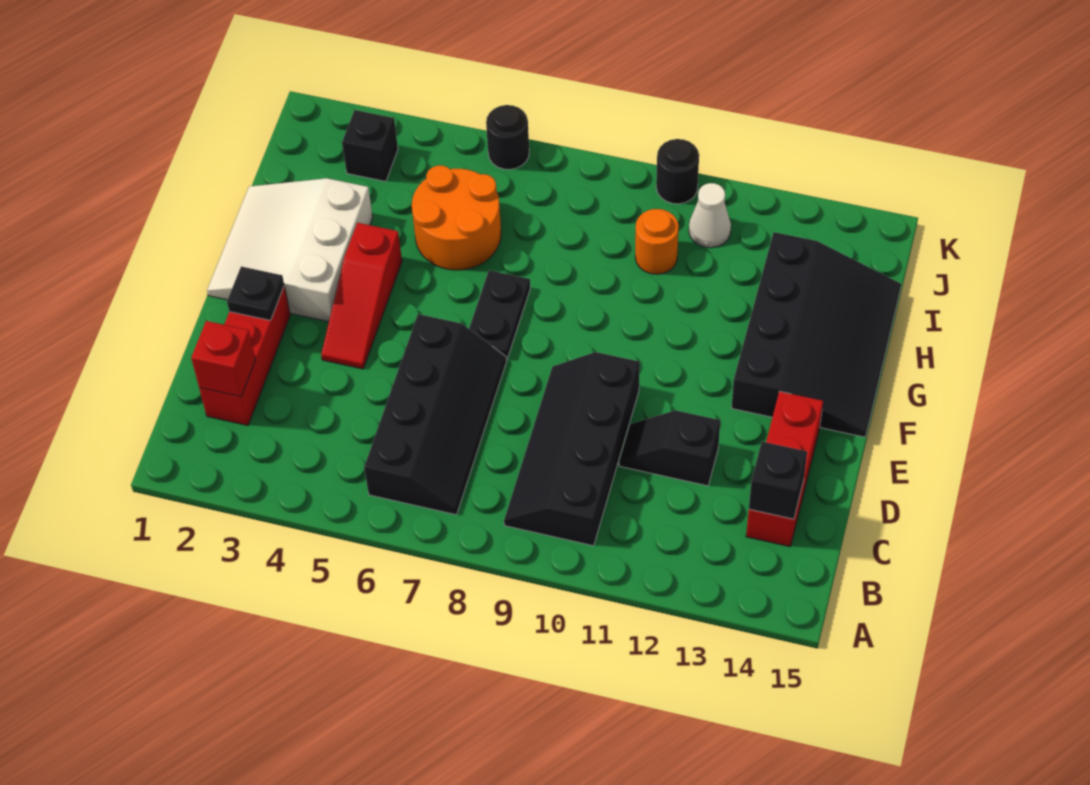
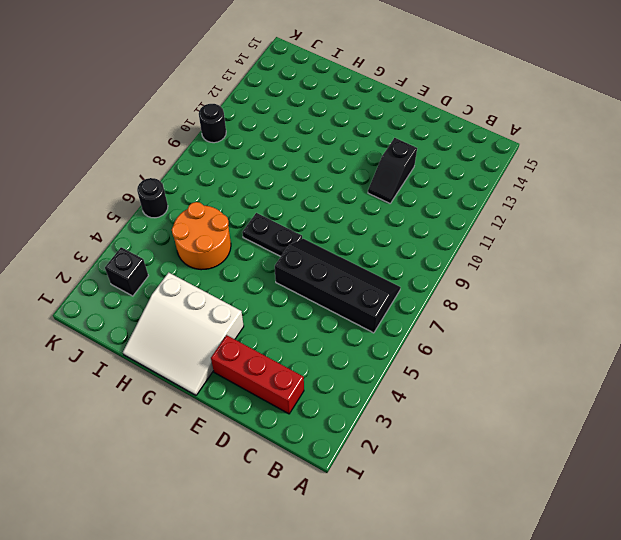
none -> black slope B9:E10 level 1 top 10
none -> red brick C14:E14 level 1
none -> red slope E4:G4 level 1 top G

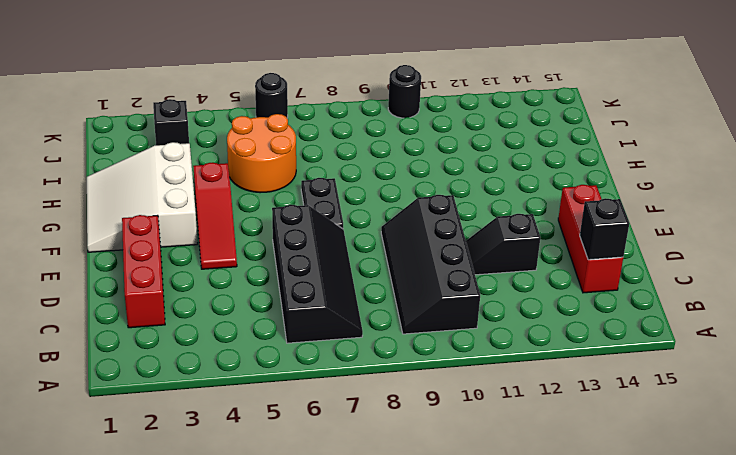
none -> black slope F13:I15 level 1 top 13
none -> orange round brick I10 level 1
none -> white cone J11 level 1

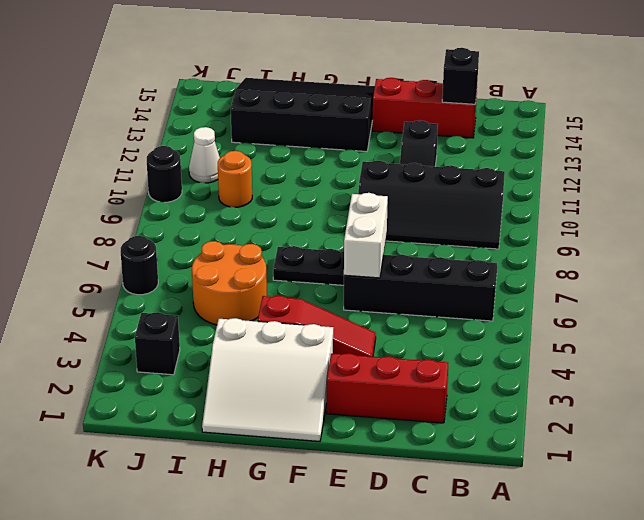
white brick E6:E7 level 2 -> none
none -> red brick C2 level 2
none -> black plate E2 level 2

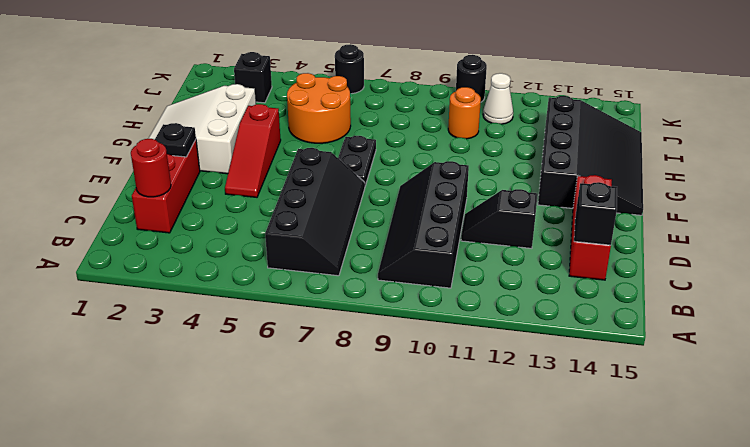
red round brick C2 level 2 -> red brick C2 level 2

